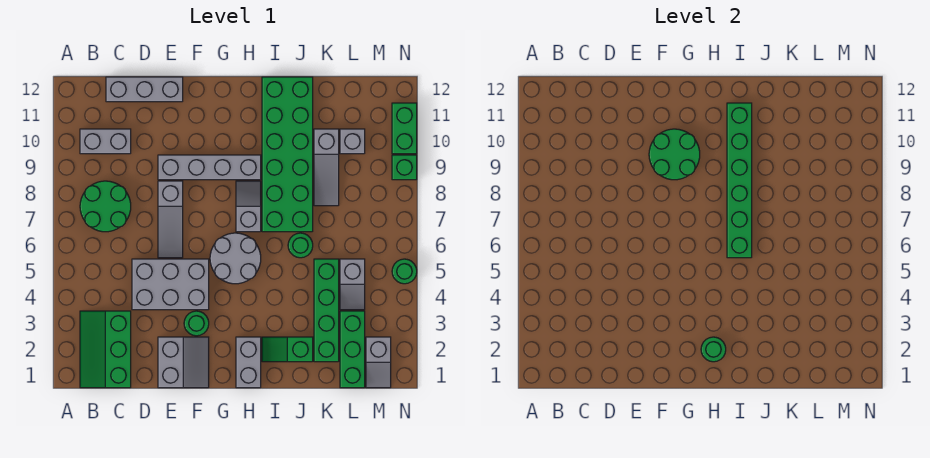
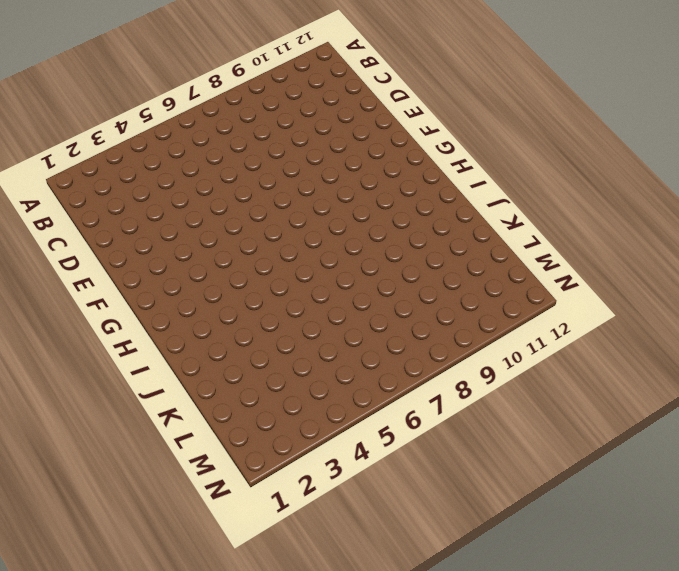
none -> green slope B1:C3 level 1 top C
none -> green round brick B7:C8 level 1
none -> grey brick B10:C10 level 1

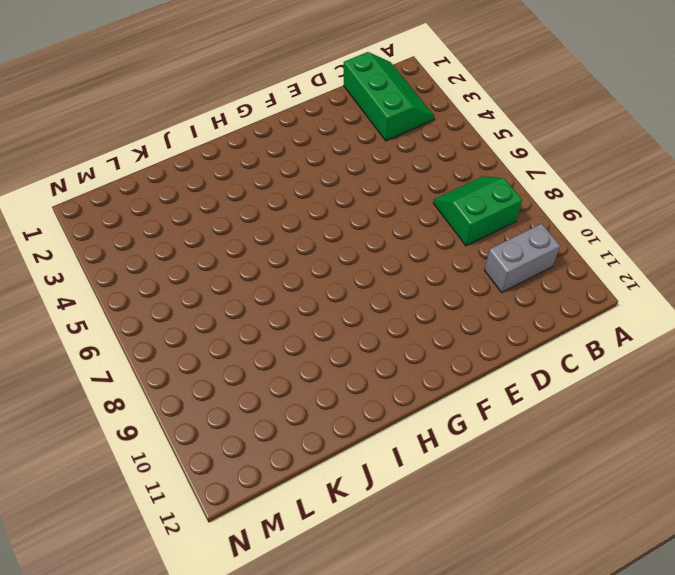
green slope B7:C8 level 1 top 8 -> green round brick B7:C8 level 1
none -> grey brick C12:E12 level 1
none -> grey brick D4:F5 level 1
none -> grey slope E1:F2 level 1 top E

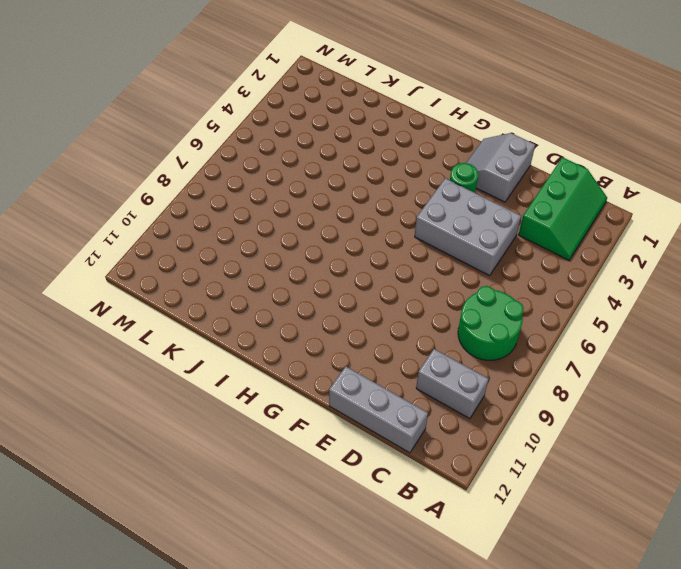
none -> grey slope E6:E8 level 1 top 8
none -> grey brick E9:H9 level 1
none -> grey round brick G5:H6 level 1

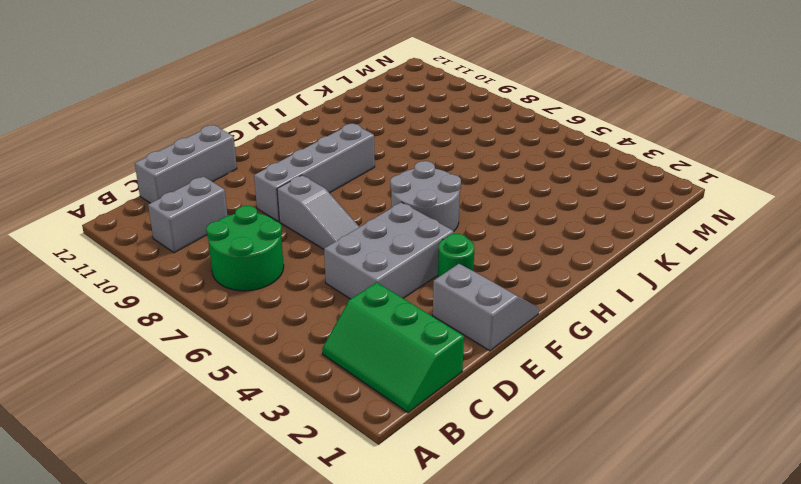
none -> grey brick H1:H2 level 1
none -> grey slope H7:H8 level 1 top 7
none -> green slope I2:J2 level 1 top J

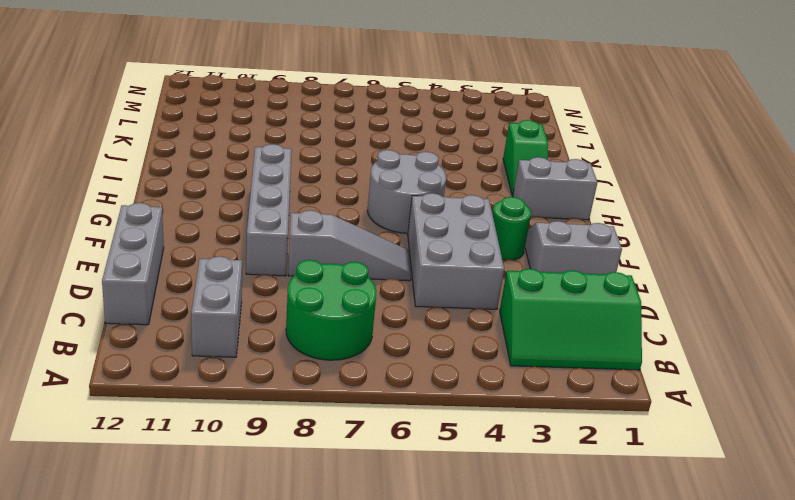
none -> grey slope H7:H8 level 1 top 7
none -> green brick I7:J12 level 1
none -> green round brick J6 level 1

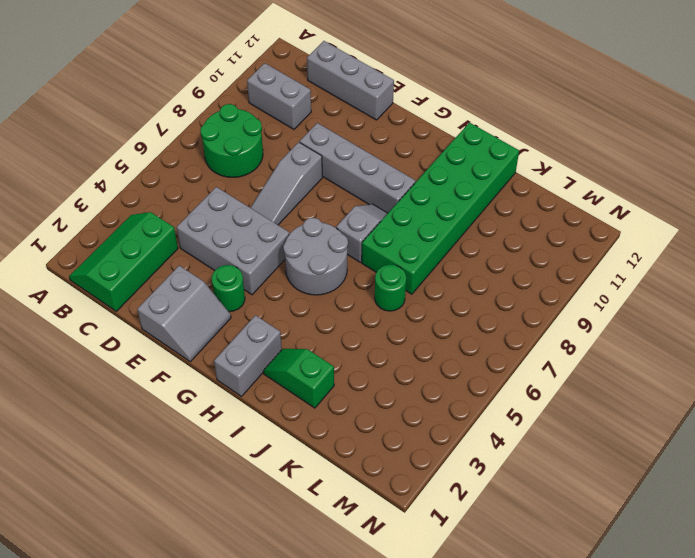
none -> green brick K2:K5 level 1
none -> grey slope K8:K10 level 1 top 10
none -> green brick L1:L3 level 1

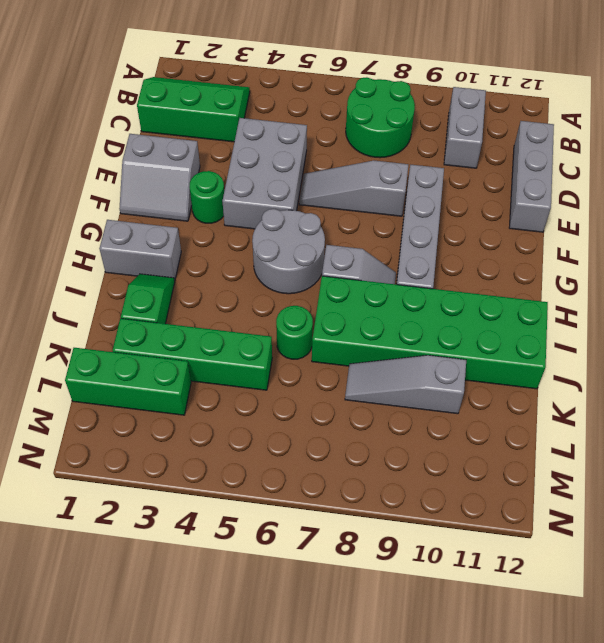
none -> grey slope L4:L5 level 1 top 5
none -> grey brick L10 level 1
none -> grey slope M1:M2 level 1 top 2

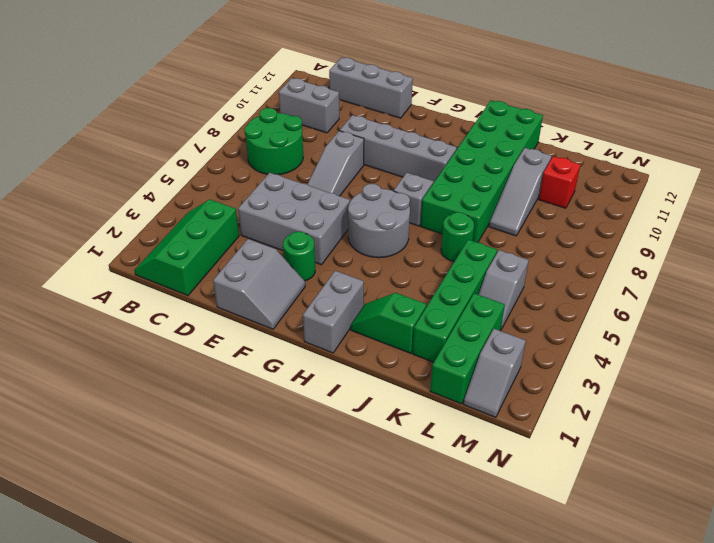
red brick L10 level 1 -> grey brick L10 level 1
none -> green round brick N5 level 1
none -> green brick N9 level 1
none -> green brick N10:N11 level 1

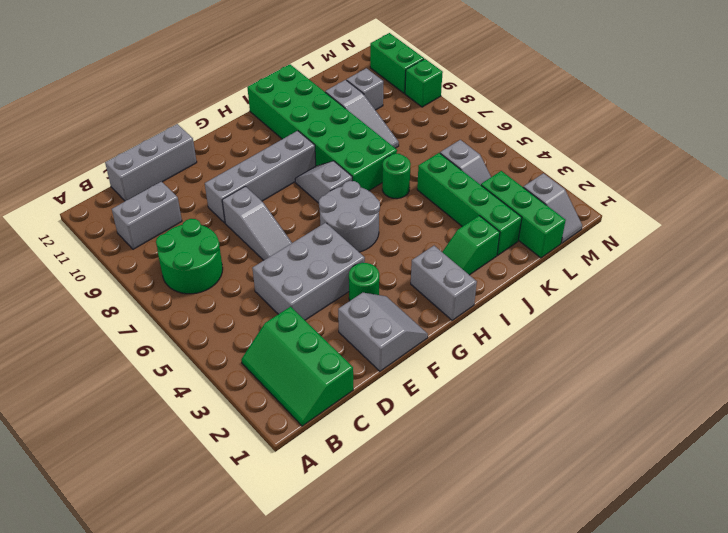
none -> green round brick N5 level 1
none -> green round brick F9:G10 level 2
none -> green round brick H2 level 2

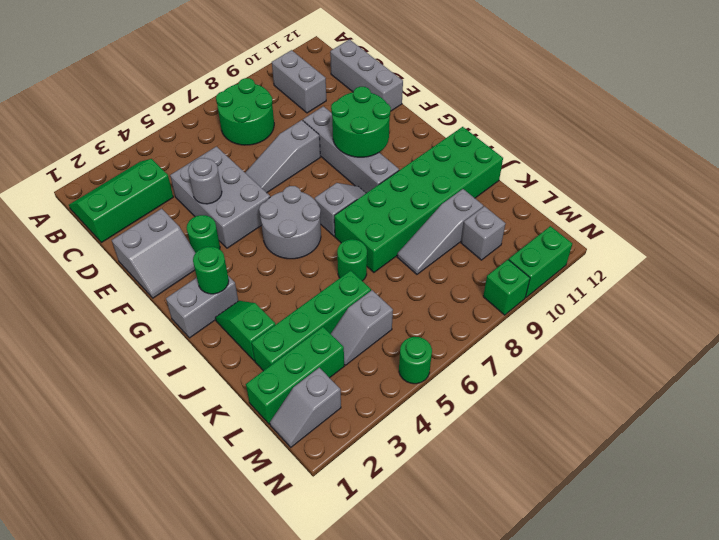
grey round brick E4 level 2 -> none
none -> green brick I6:I11 level 2

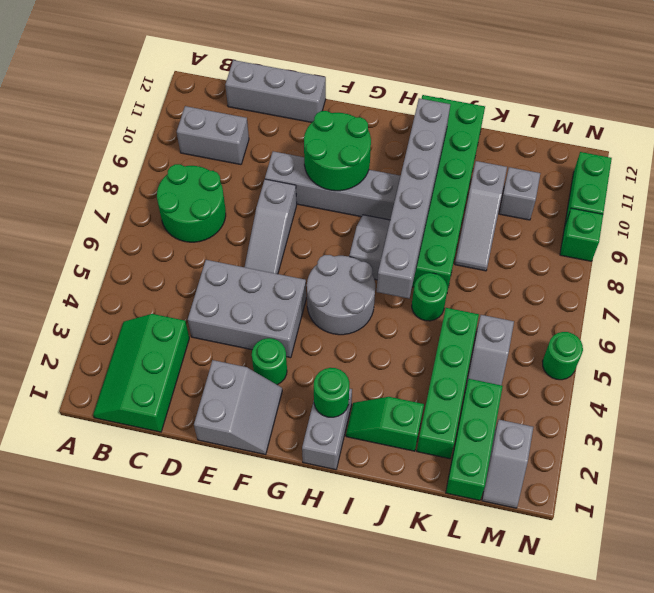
grey brick I6:I11 level 2 -> green brick I6:I11 level 2

